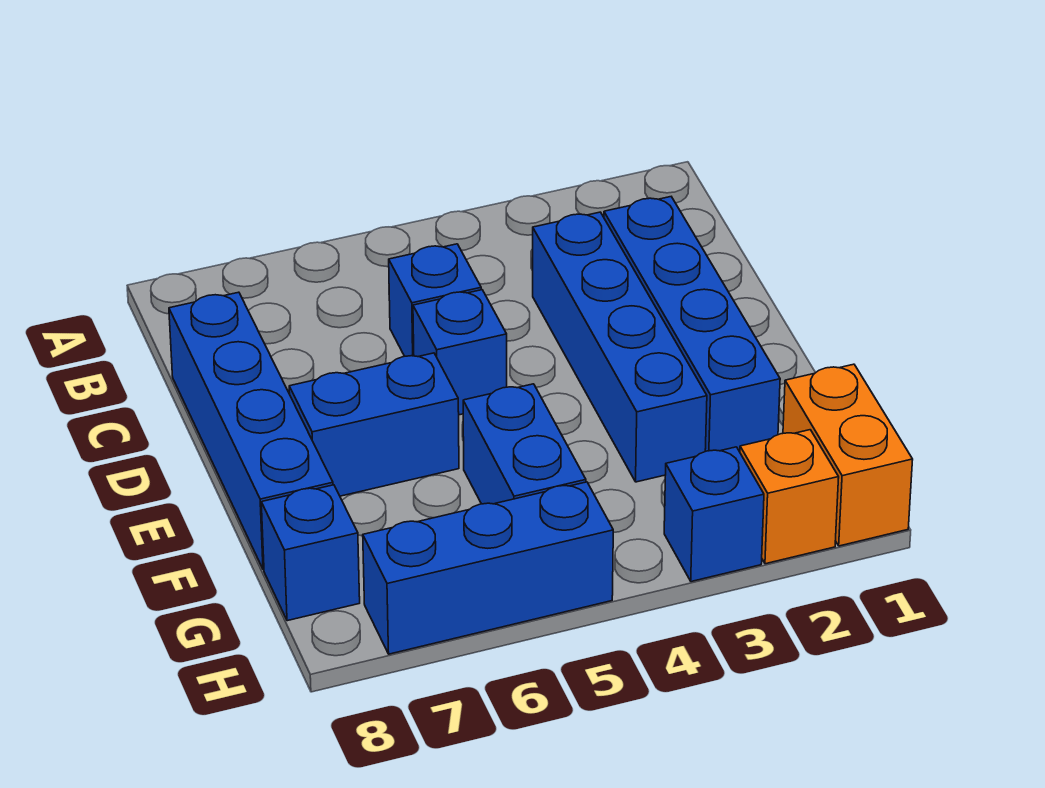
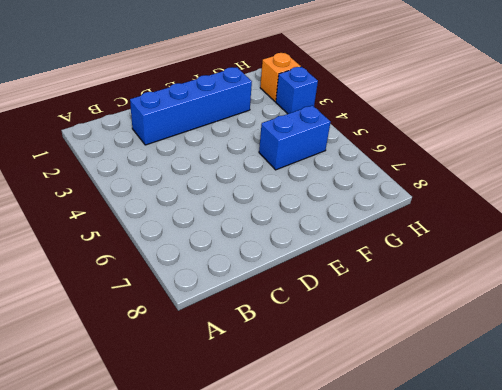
none -> blue brick C3:F3 level 1
none -> blue brick C5 level 1
none -> blue brick C8:F8 level 1

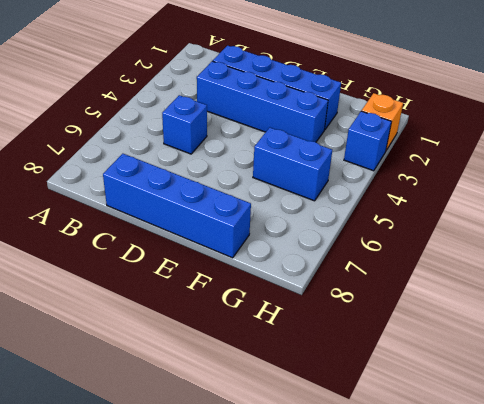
none -> blue brick D5 level 1
none -> blue brick E6:E7 level 1
none -> orange brick G1:H1 level 1

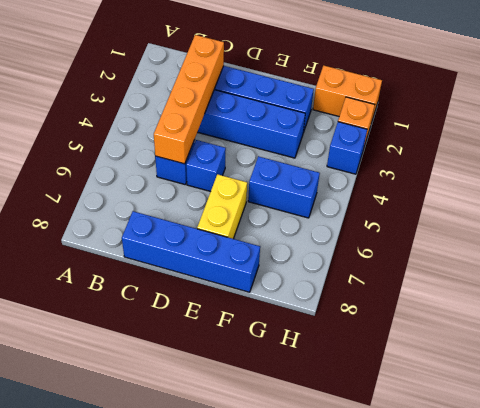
orange brick C2:C5 level 2 -> none
yellow brick E6:E7 level 1 -> blue brick E6:E7 level 1
none -> blue brick G8 level 1
none -> blue brick H5:H7 level 1

